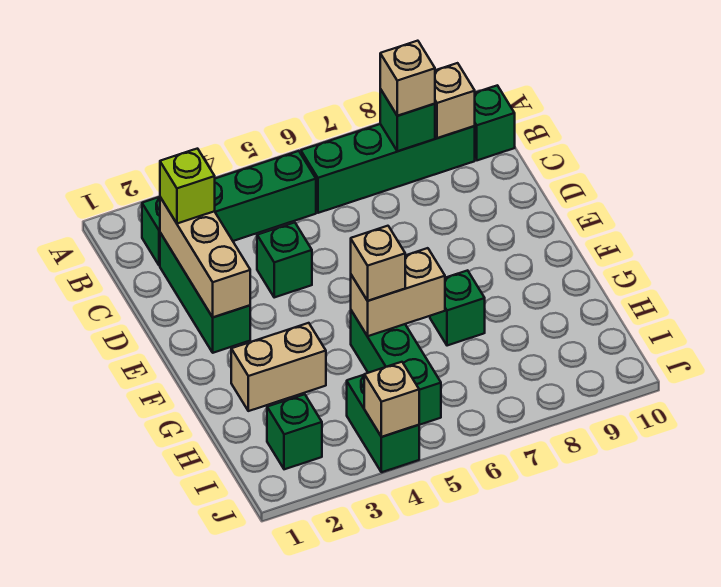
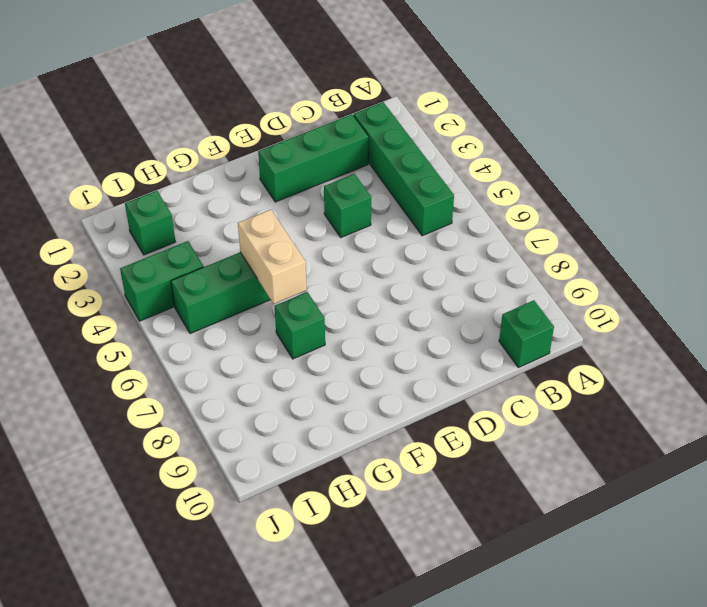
none -> green brick B6:B9 level 1
none -> tan brick G2:G3 level 1
none -> green brick B8 level 2

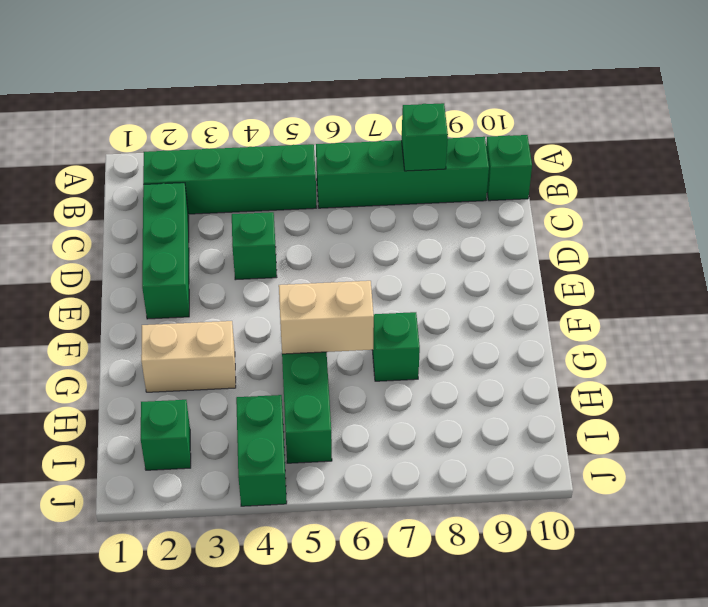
none -> tan brick B9 level 2
none -> tan brick C2:E2 level 2
none -> tan brick J4 level 2

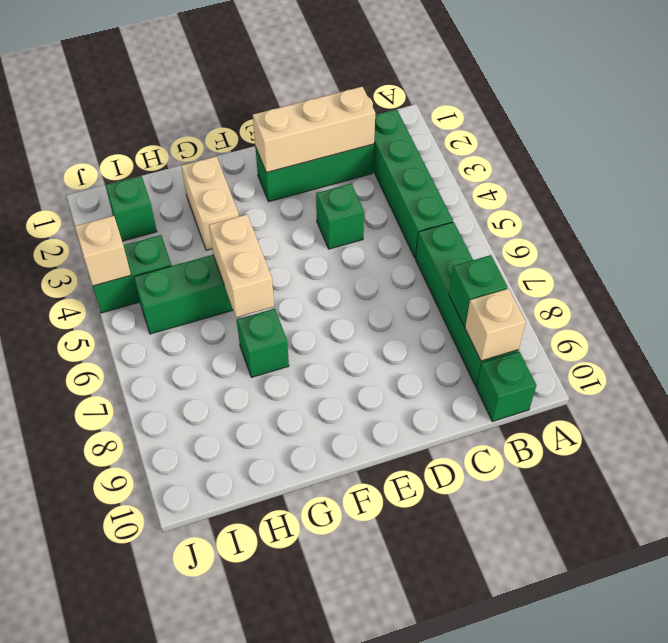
none -> tan brick B8 level 3
none -> lime brick C2 level 3
none -> tan brick G5 level 3

